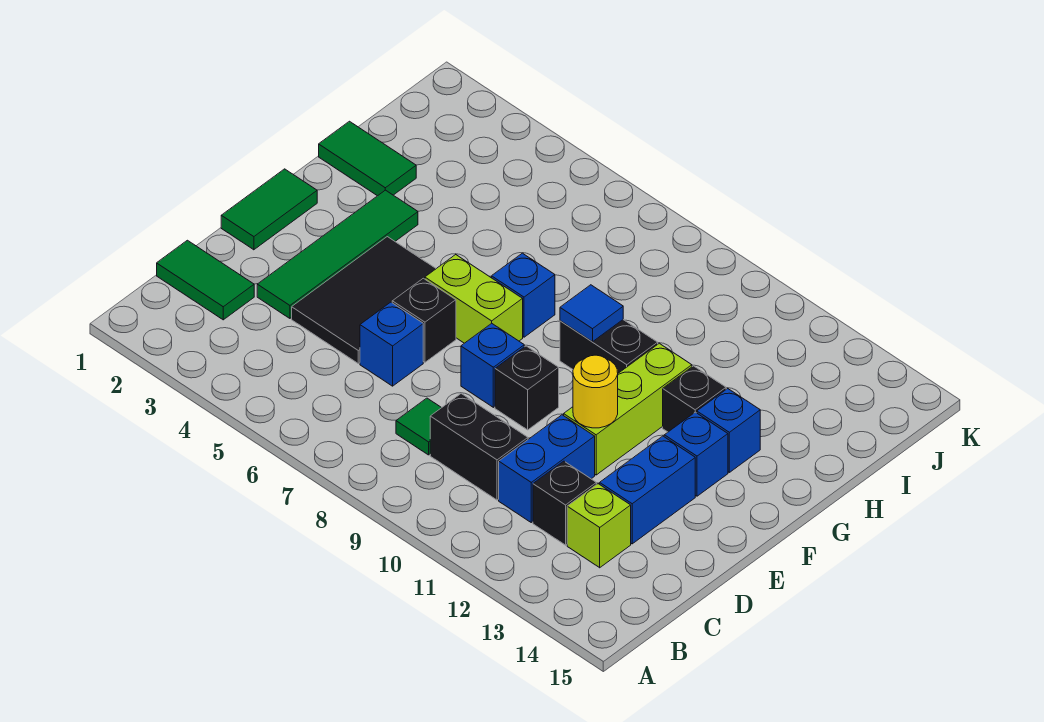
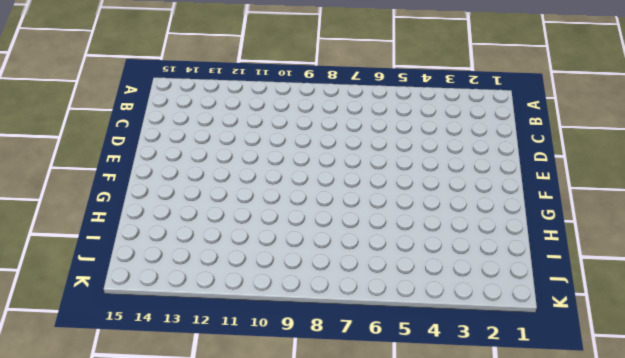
none -> green tile C1:C2 level 1
none -> green tile C8 level 1
none -> black brick C9:C10 level 1

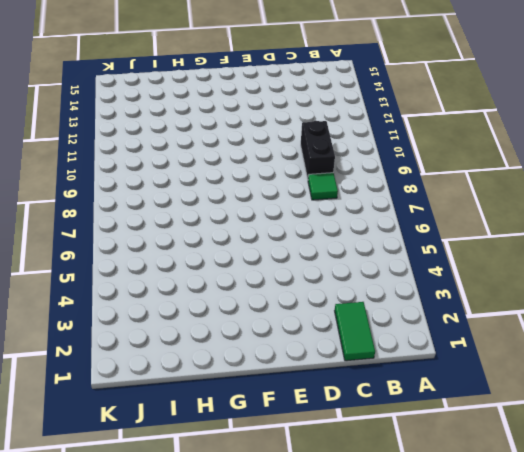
none -> blue brick C11:D11 level 1
none -> black brick C12 level 1
none -> lime brick C13 level 1

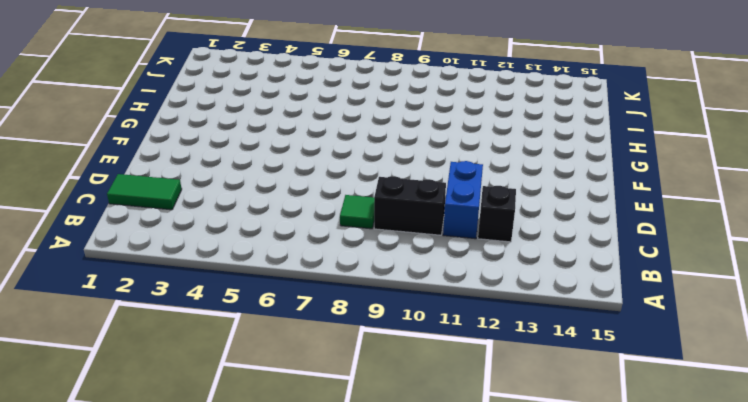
none -> lime brick C13 level 1
none -> green tile D3:G3 level 1
none -> black tile D4:F5 level 1

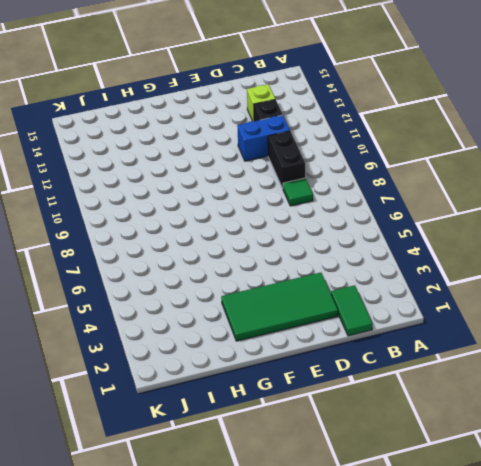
green tile D2:G3 level 1 -> green tile D3:G3 level 1
none -> black tile D4:F5 level 1
none -> blue brick D6 level 1
none -> blue brick D13:E13 level 1

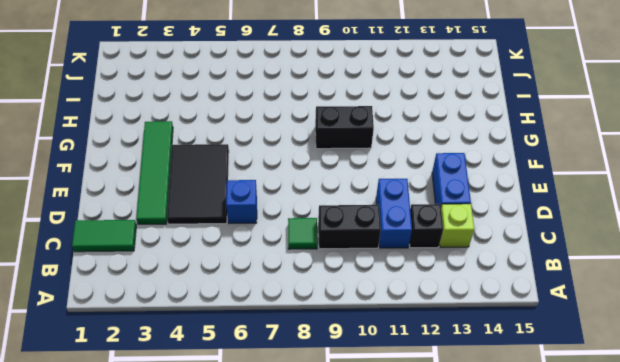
none -> green tile E1:F1 level 1
none -> black brick E6 level 1
none -> blue brick E8 level 1

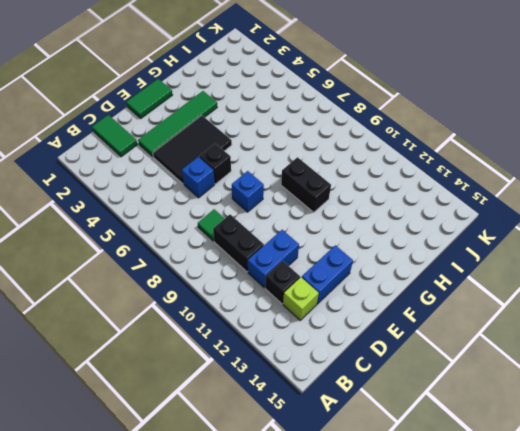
none -> black brick E9 level 1
none -> lime brick E11:G11 level 1
none -> lime brick F6:F7 level 1

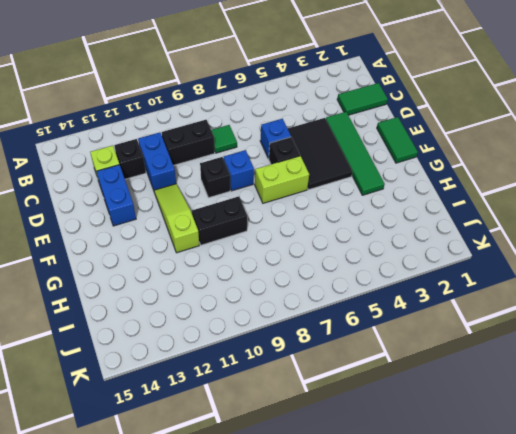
lime slope E11:G11 level 1 top G -> lime brick E11:G11 level 1
none -> blue brick F13 level 1
none -> blue brick G7 level 1
none -> black brick G12 level 1

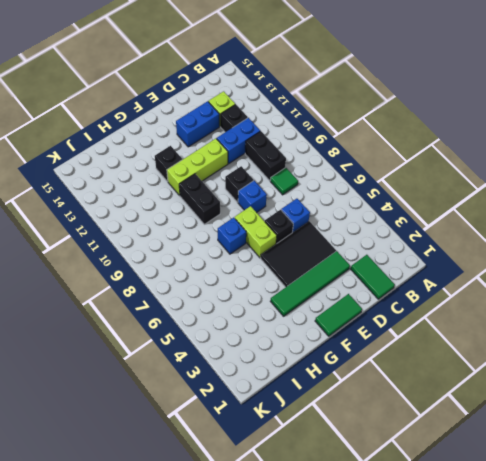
none -> blue brick F13 level 1
none -> blue brick G13 level 1
none -> green tile H1:H2 level 1

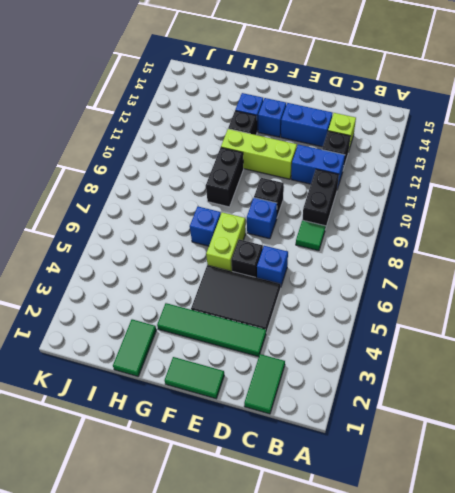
none -> yellow round brick E11 level 2
none -> blue tile G9 level 2

